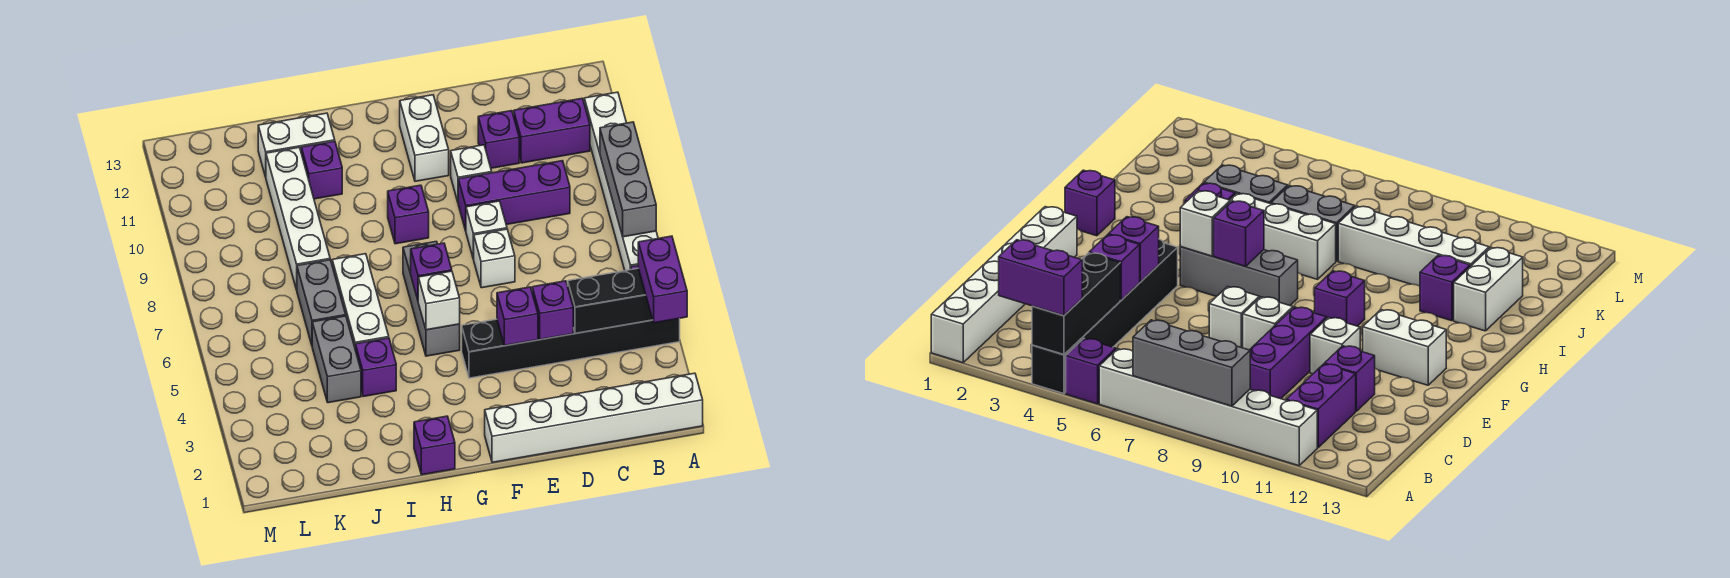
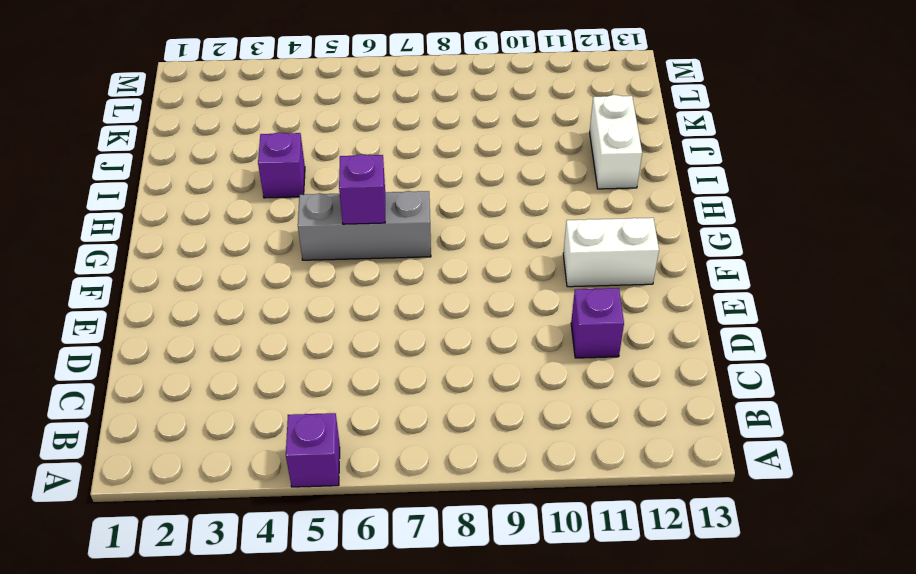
none -> white brick A1:F1 level 1
none -> black brick A4:F4 level 1
none -> white brick A6:A11 level 1

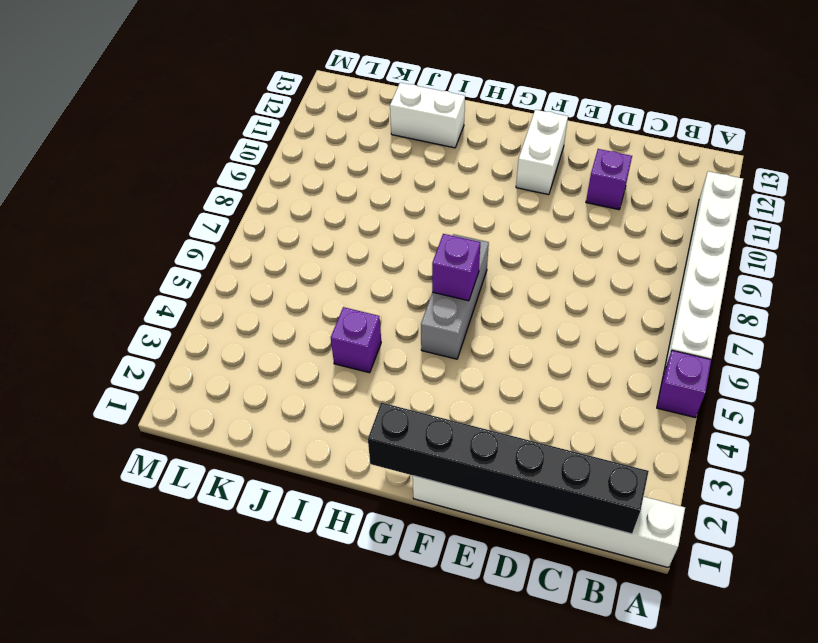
black brick B1:G1 level 2 -> black brick A4:F4 level 1
none -> purple brick B11:C11 level 1
none -> purple brick C9:E9 level 1
none -> white brick E7 level 1

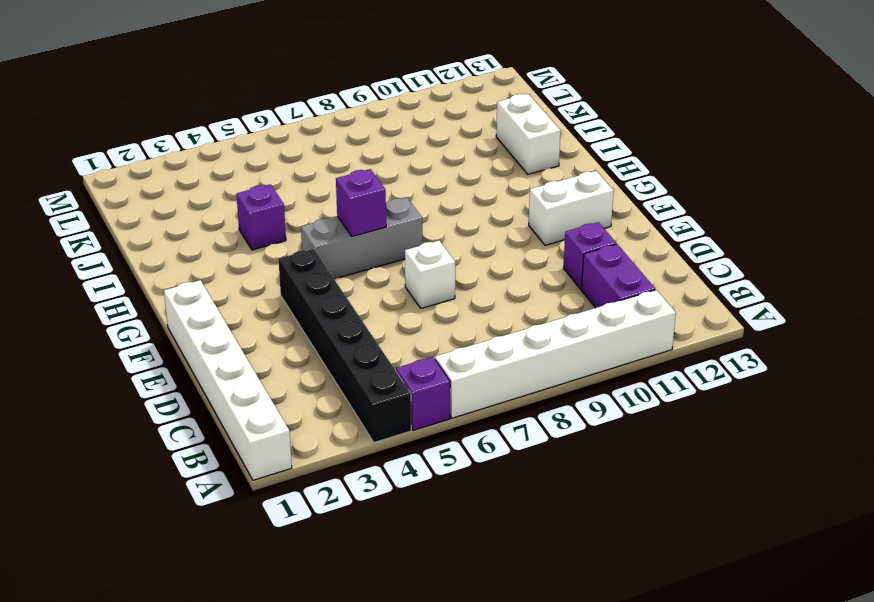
none -> purple brick C9:E9 level 1
none -> white brick E8 level 1
none -> white brick E10 level 1

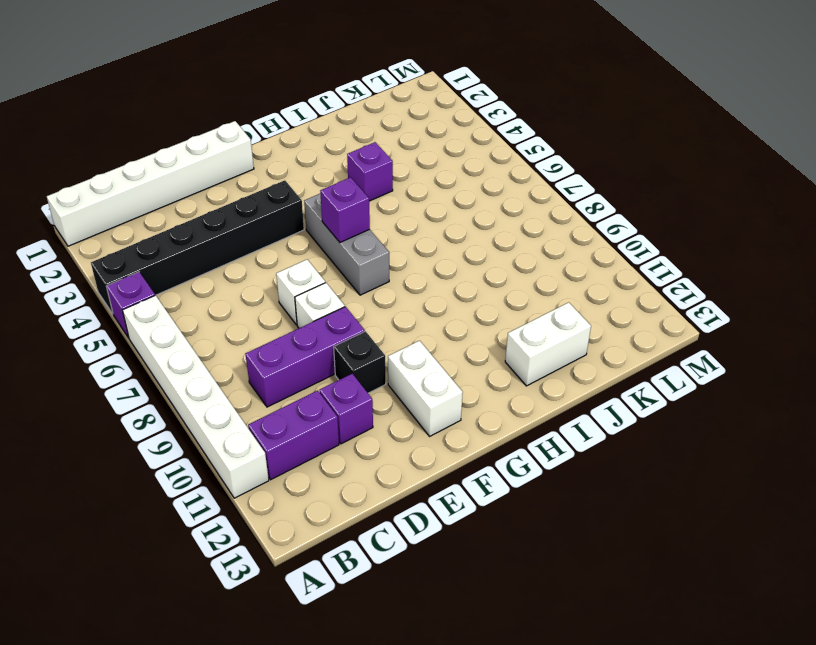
black brick E10 level 1 -> white brick E10 level 1
none -> purple brick G9 level 1
none -> purple brick H1 level 1
none -> white brick I5:I7 level 1

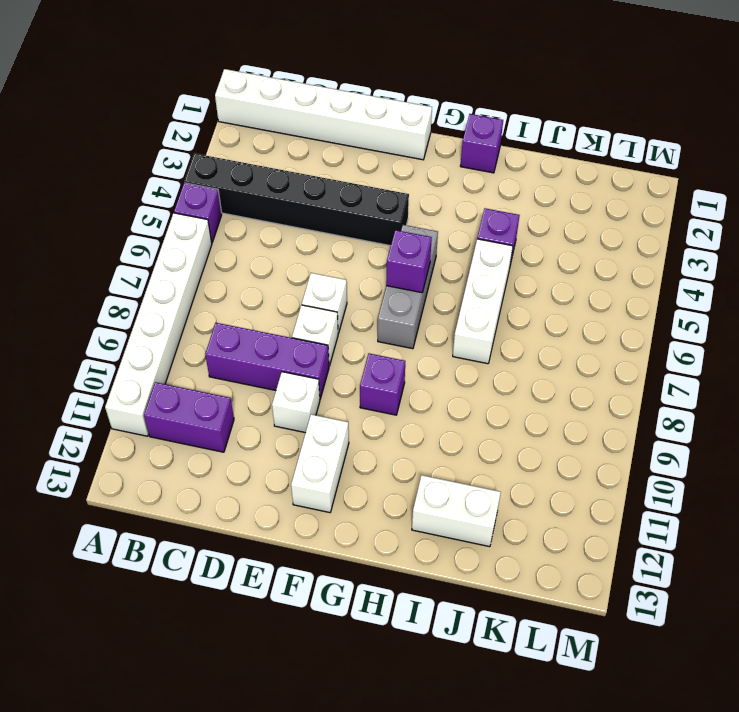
none -> purple brick D11 level 1
none -> purple brick I11 level 1
none -> grey brick J4:J5 level 1

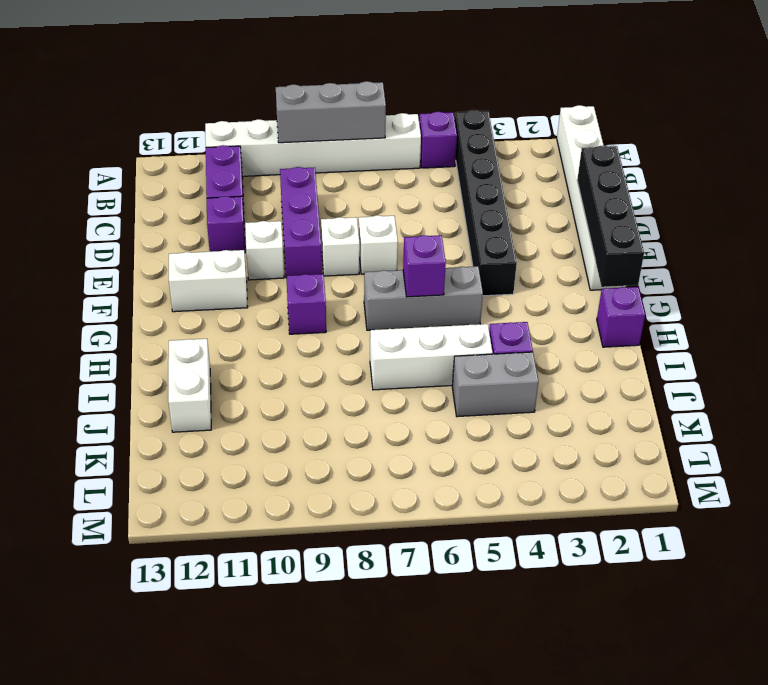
black brick D1:G1 level 2 -> none
none -> purple brick I11 level 1
none -> grey brick J6:J7 level 1
none -> white brick J8:J11 level 1

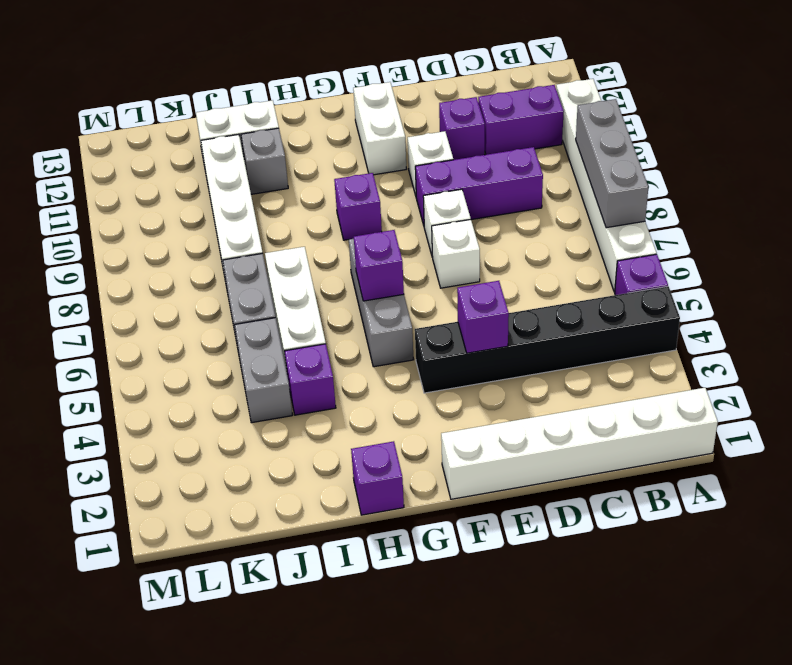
grey brick I11 level 1 -> purple brick I11 level 1
none -> black brick A4:C4 level 2
none -> purple brick D4 level 2
none -> white brick G5 level 2

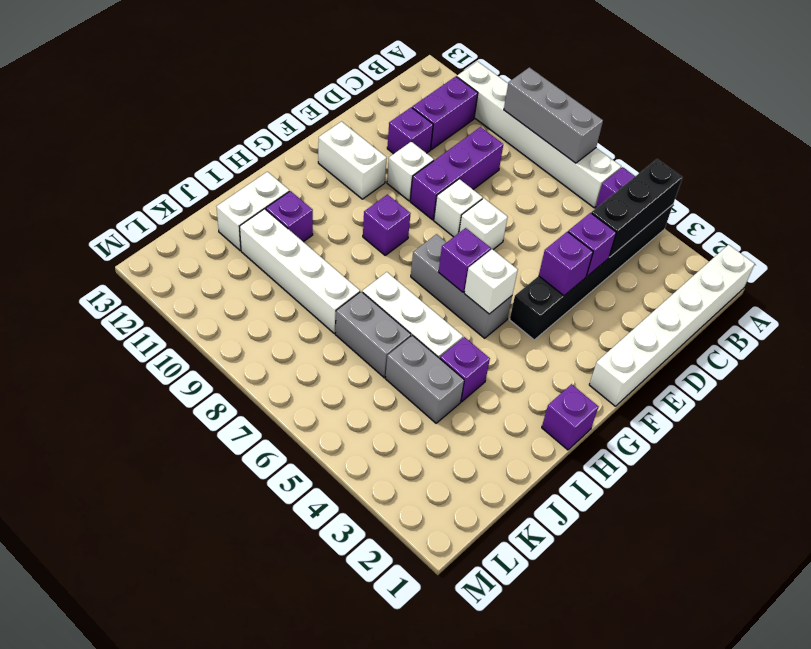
none -> purple brick A3:A4 level 3

